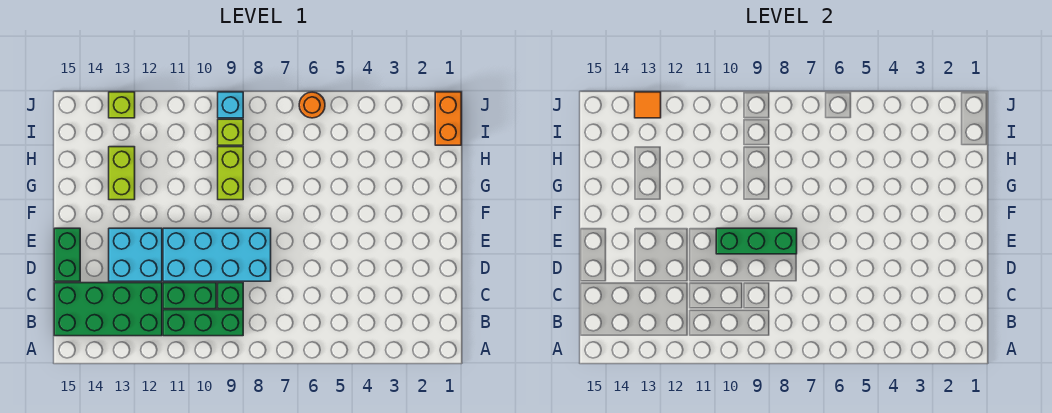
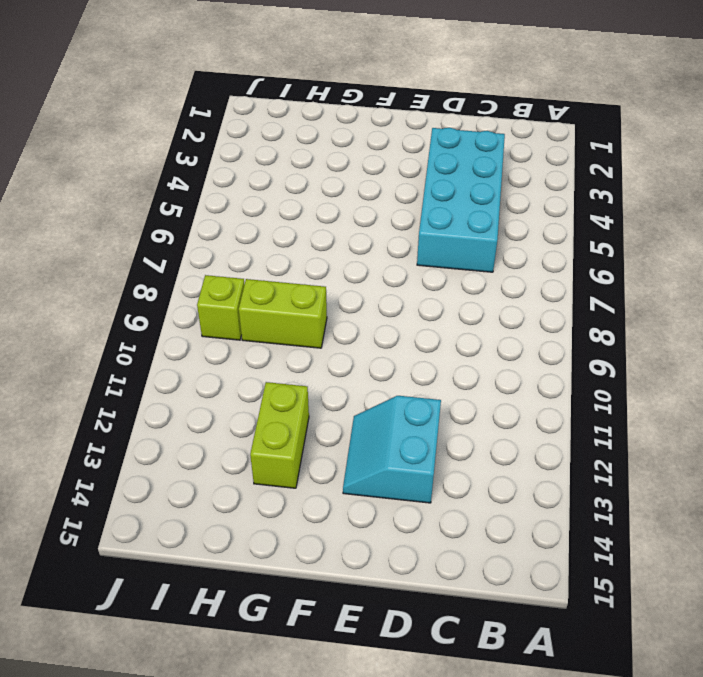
cyan brick C3:D6 level 1 -> cyan brick D8:E11 level 1
cyan slope D12:E13 level 1 top D -> cyan brick D12:E13 level 1
lime brick G12:G13 level 1 -> lime brick G13:H13 level 1
none -> green brick B9:B11 level 1
none -> green brick B12:C15 level 1
none -> green brick C9 level 1

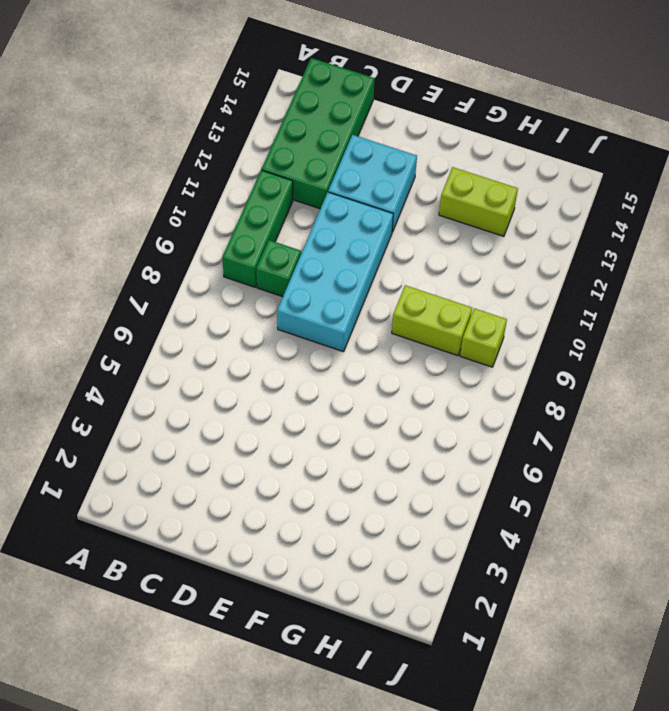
none -> green brick C10:C11 level 1
none -> green brick D15:E15 level 1
none -> orange brick I1:J1 level 1

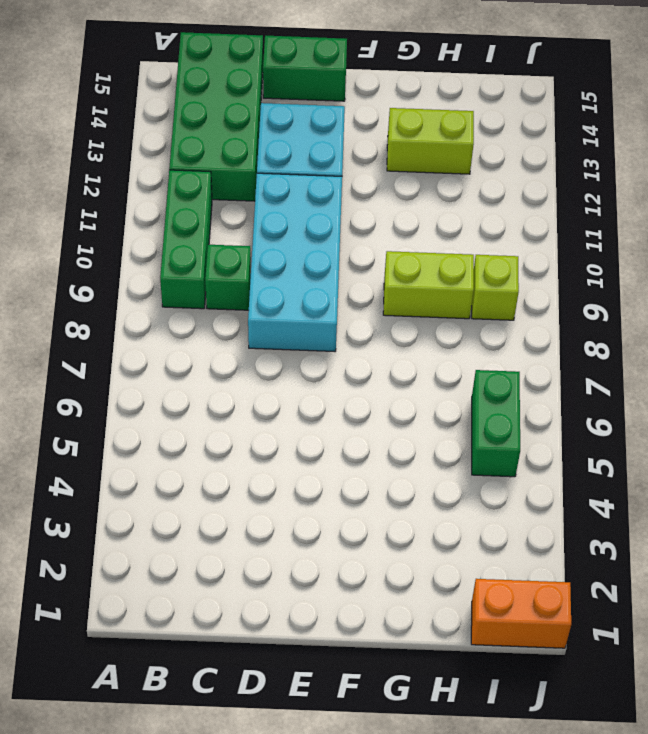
green brick I5:I6 level 1 -> green brick C10:C11 level 1
none -> orange round brick J6 level 1
none -> cyan brick J9 level 1
none -> lime brick J13 level 1

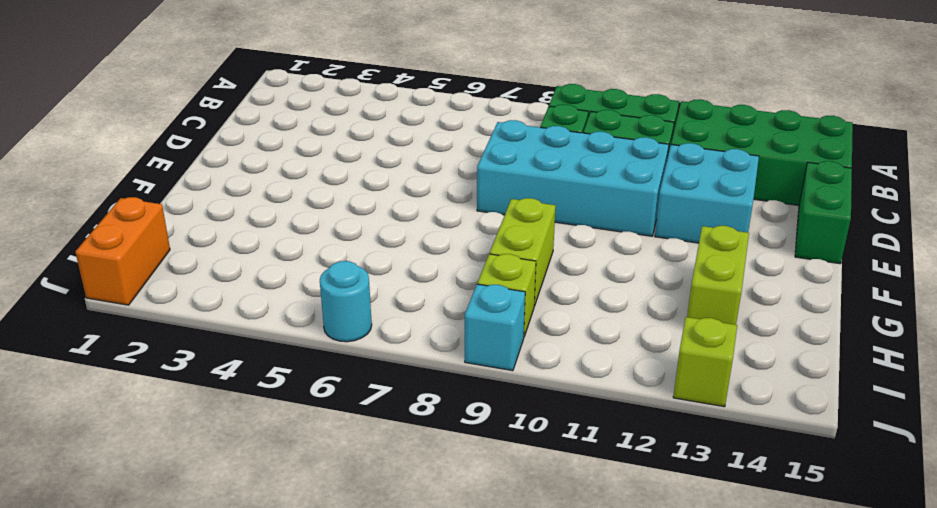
cyan round brick J6 level 1 -> orange round brick J6 level 1
none -> green brick E8:E10 level 2
none -> orange tile J13 level 2

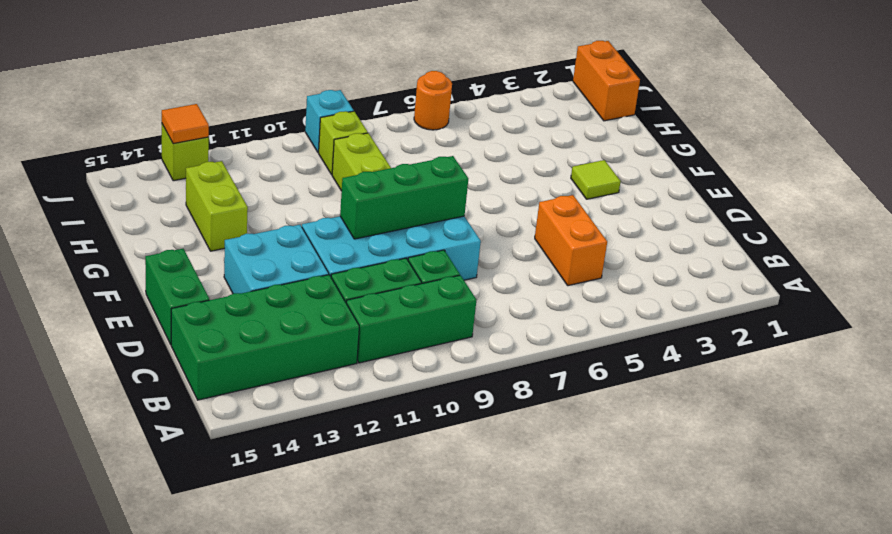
orange brick C5:D5 level 1 -> none
lime tile F3 level 1 -> none

